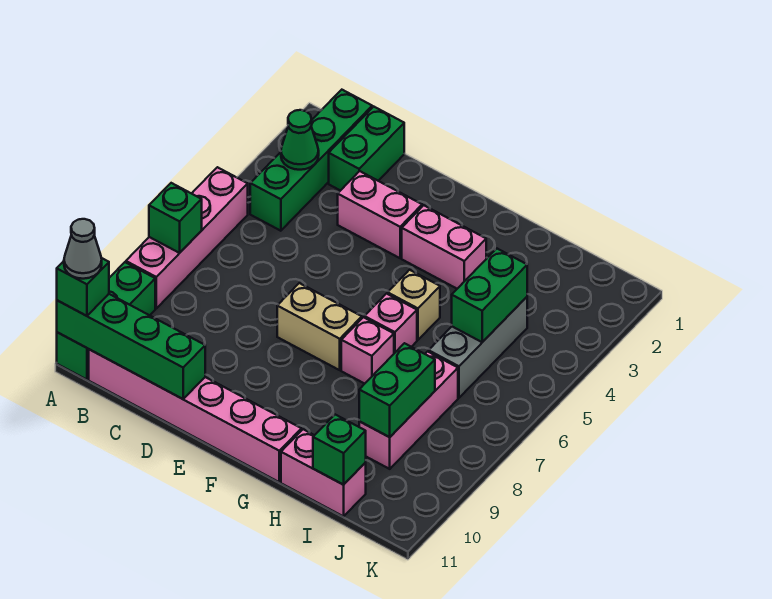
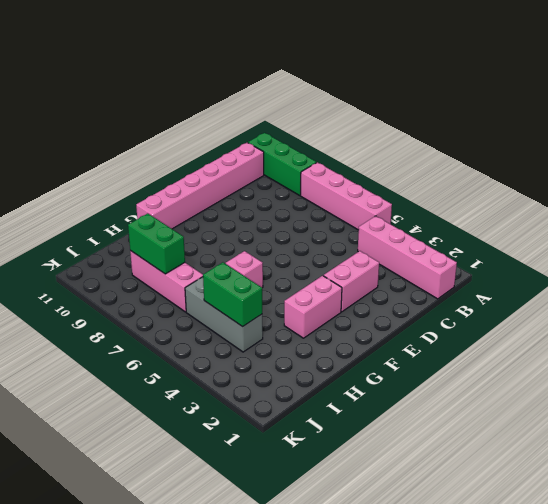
pink brick B1:B4 level 1 -> green brick B1:B4 level 1
none -> green brick C1:C2 level 1
none -> tan brick E7:F7 level 1
none -> tan brick G5 level 1

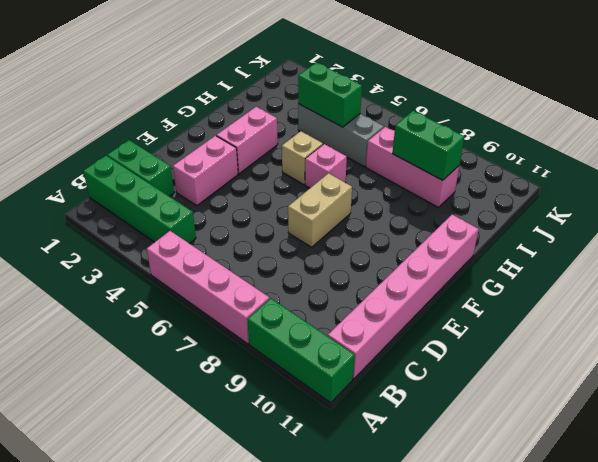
none -> pink brick G7 level 1
none -> pink brick H11:I11 level 1
none -> green brick A7 level 2

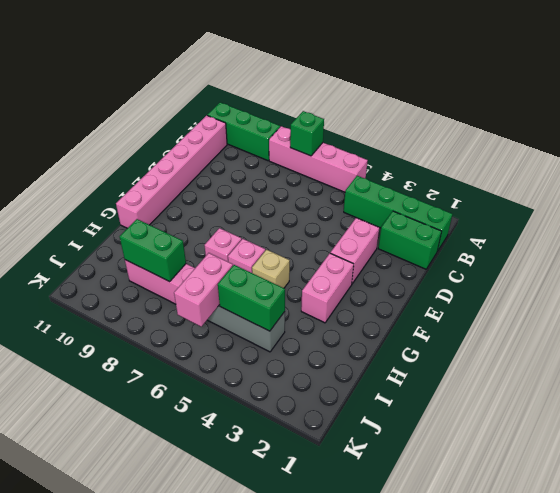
pink brick I6:J6 level 2 -> pink brick H11:I11 level 1
none -> tan brick E7:F7 level 1
none -> green brick A11:D11 level 2
none -> green cone B3 level 2

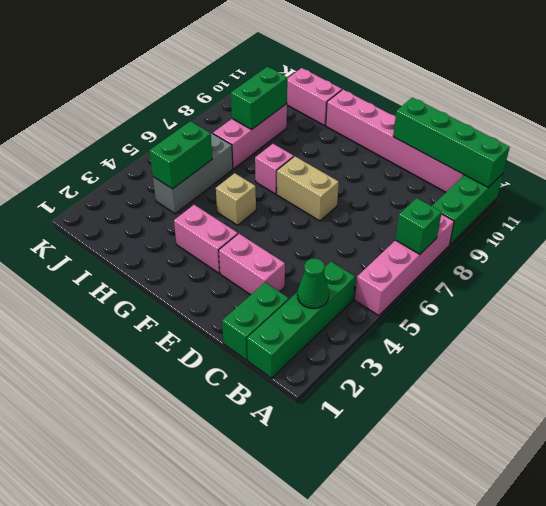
none -> pink brick G6 level 1
none -> green brick I11 level 2
none -> green brick A11 level 3

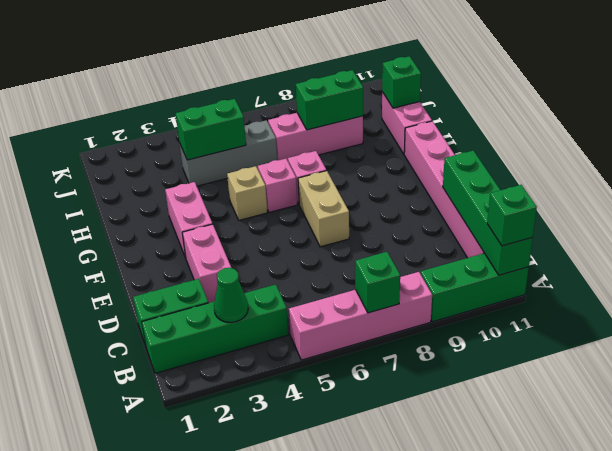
none -> grey cone A11 level 4

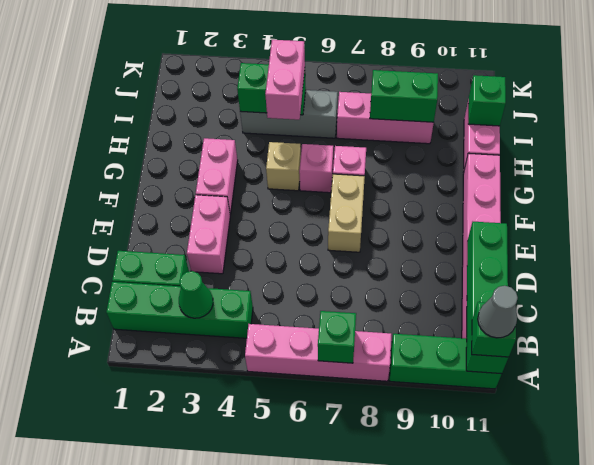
pink brick H5:I5 level 3 -> none

